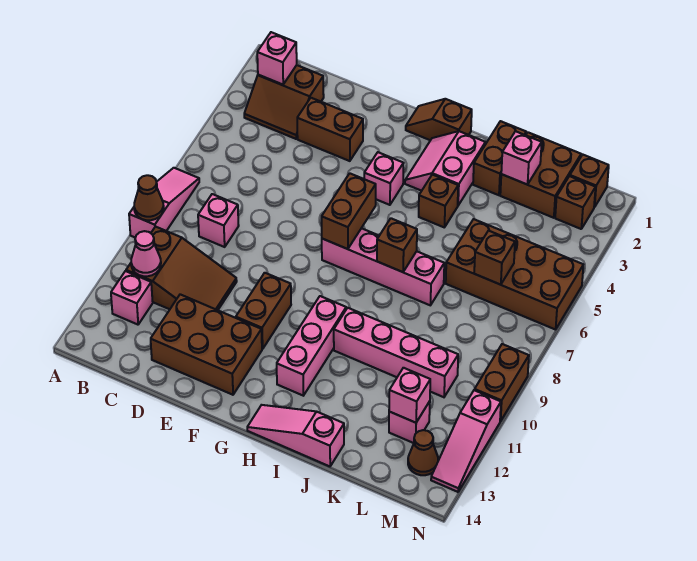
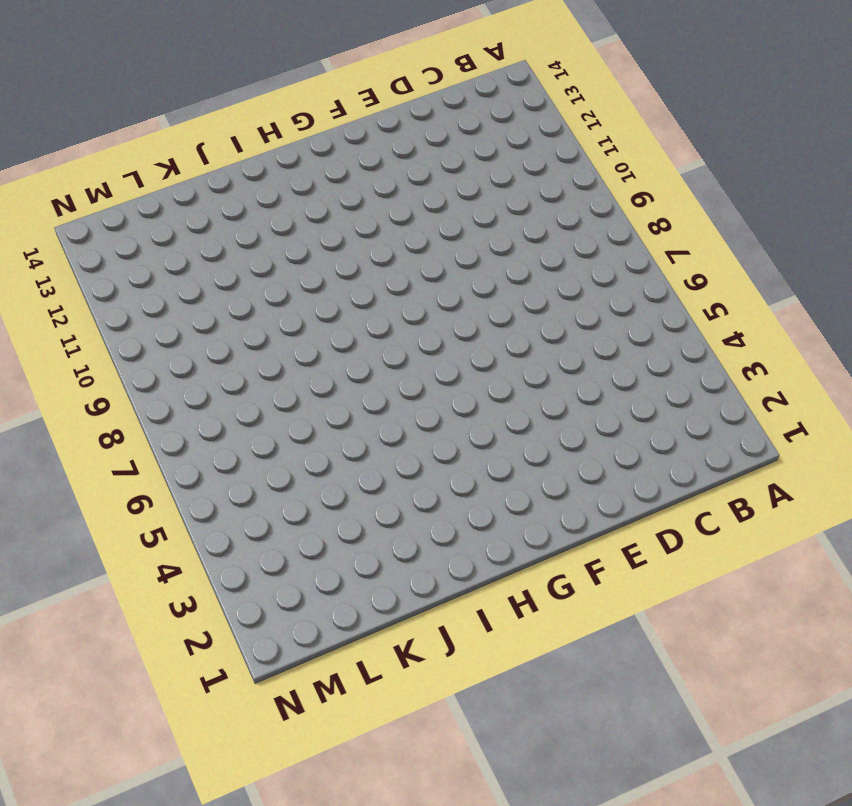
none -> pink slope A7:A9 level 1 top 9
none -> brown slope B2:C3 level 1 top 2
none -> brown slope B10:D11 level 1 top B
none -> pink brick B12 level 1

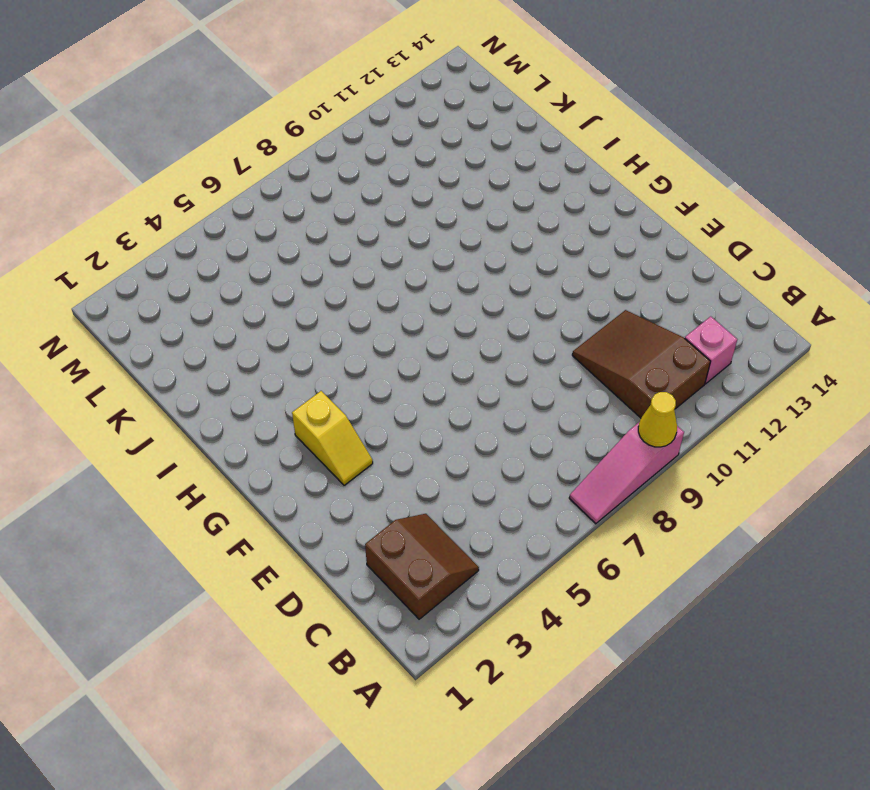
yellow cone A9 level 2 -> brown cone A9 level 2
yellow slope F3:G3 level 1 top G -> none
none -> pink brick C8 level 1
none -> brown brick D3:E3 level 1
none -> brown brick D12:F13 level 1
none -> brown brick F10:F11 level 1

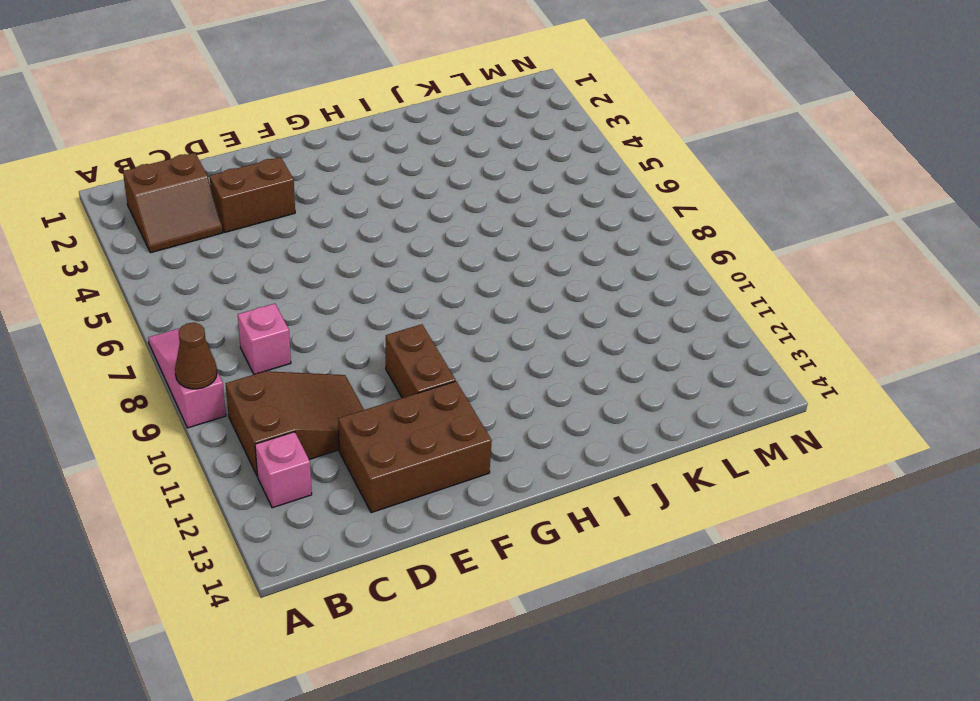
none -> brown slope G1:H1 level 1 top H
none -> pink brick G4 level 1
none -> pink brick G7:J7 level 1
none -> pink slope H2:I3 level 1 top I

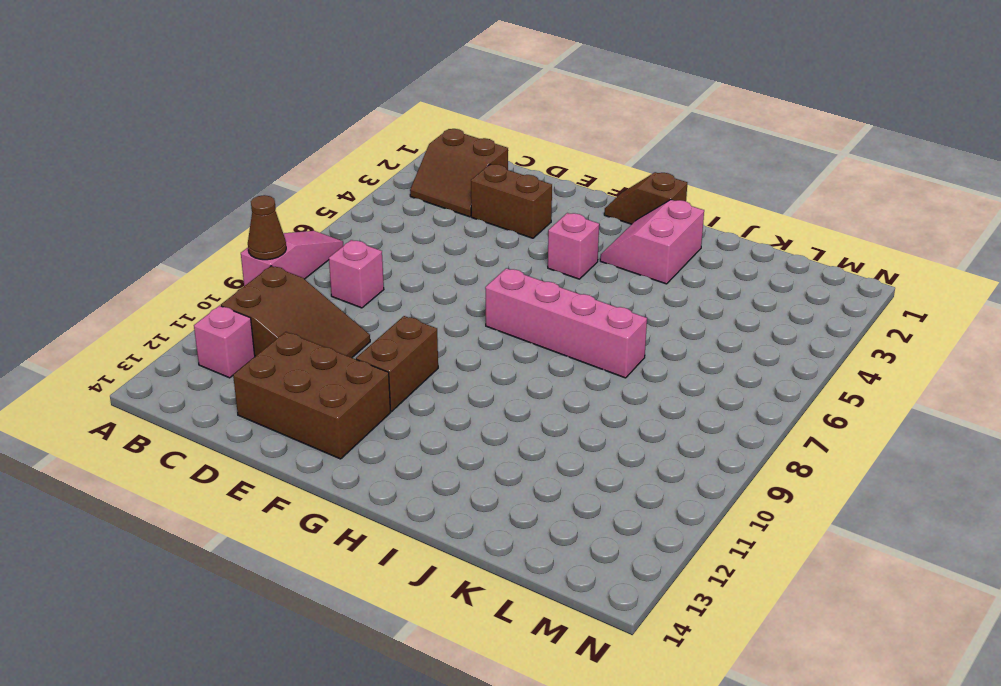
none -> pink brick H10:H12 level 1
none -> pink slope H14:J14 level 1 top J
none -> brown brick I4 level 1
none -> pink brick I10:L10 level 1

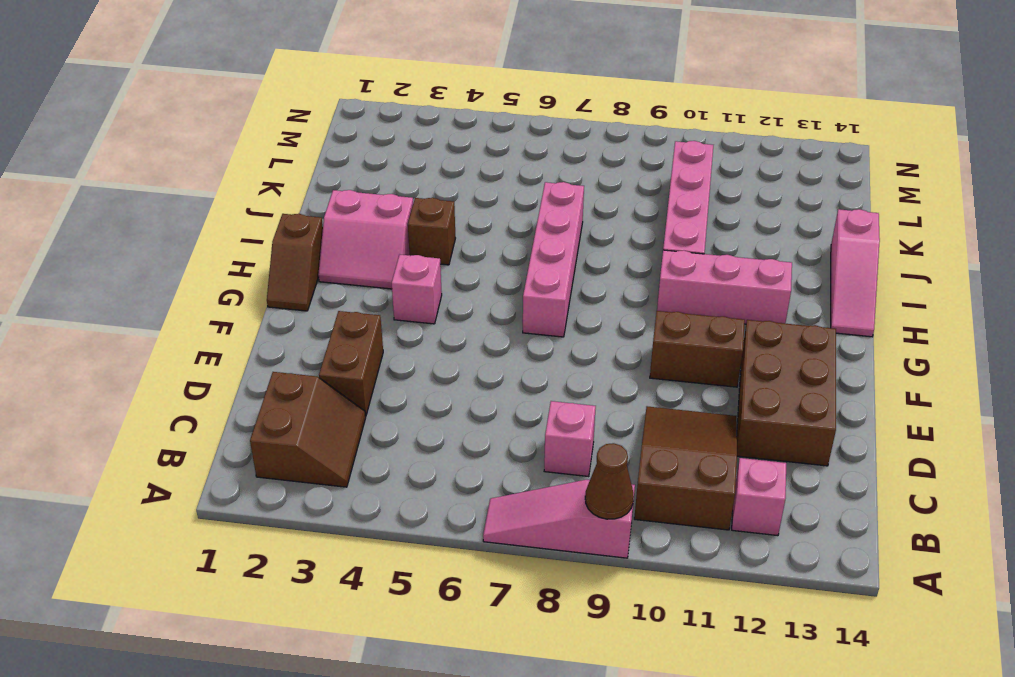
none -> brown brick J1:J2 level 1
none -> brown brick K1:L2 level 1
none -> brown brick K5:N6 level 1
none -> pink brick L12 level 1

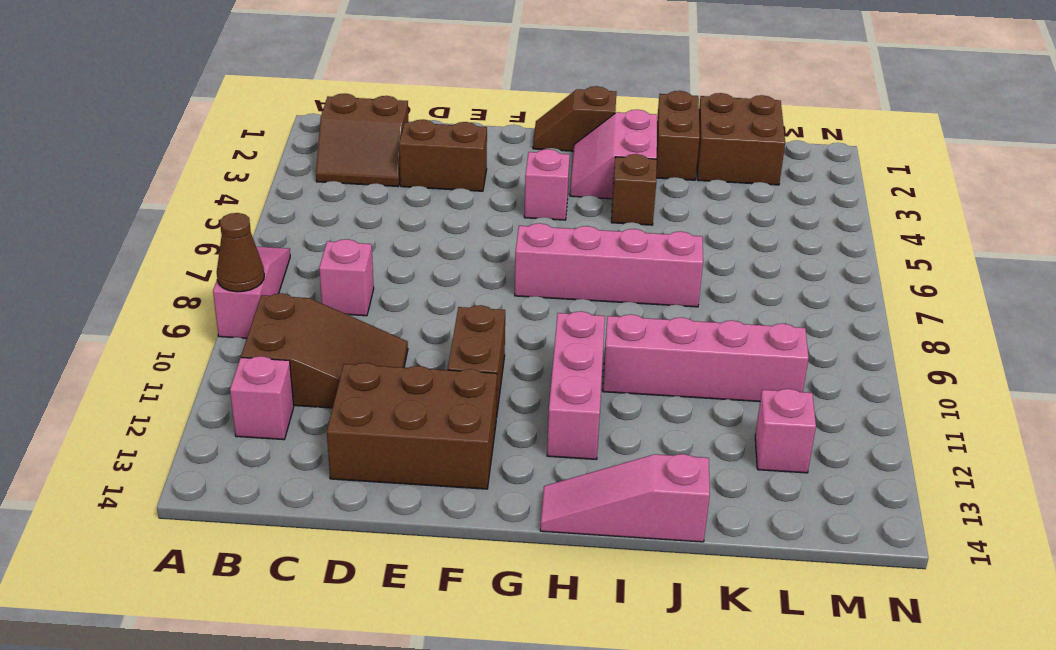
none -> brown brick K5:N6 level 1
none -> brown brick M1 level 1
none -> brown brick M2 level 1
none -> brown cone M13 level 1

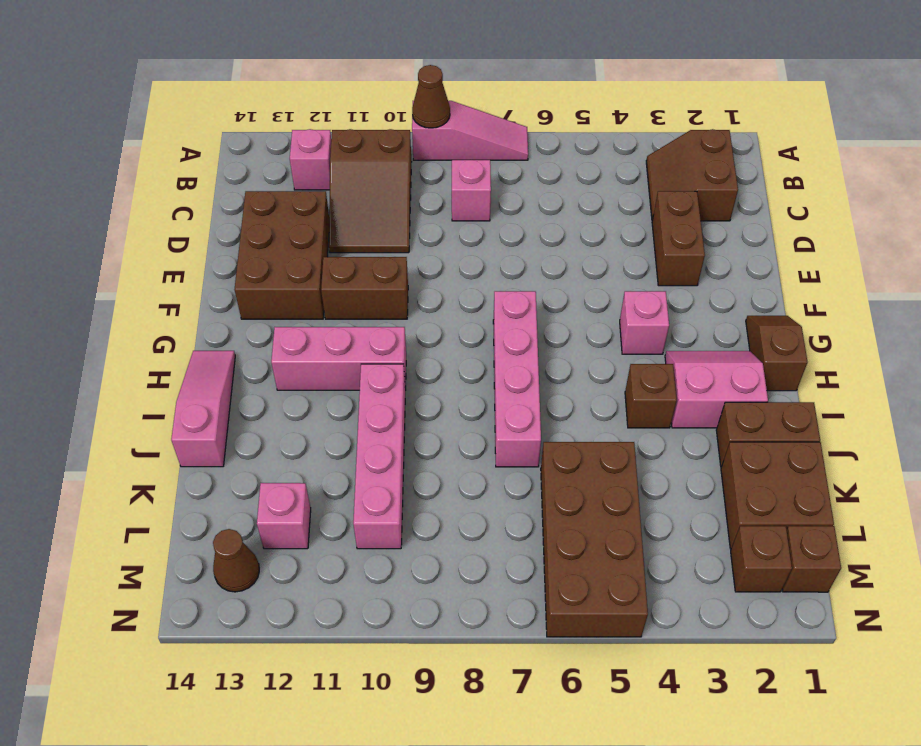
none -> brown brick N9:N10 level 1
none -> pink slope N11:N13 level 1 top 11
none -> pink brick B2 level 2
none -> pink cone B11 level 2

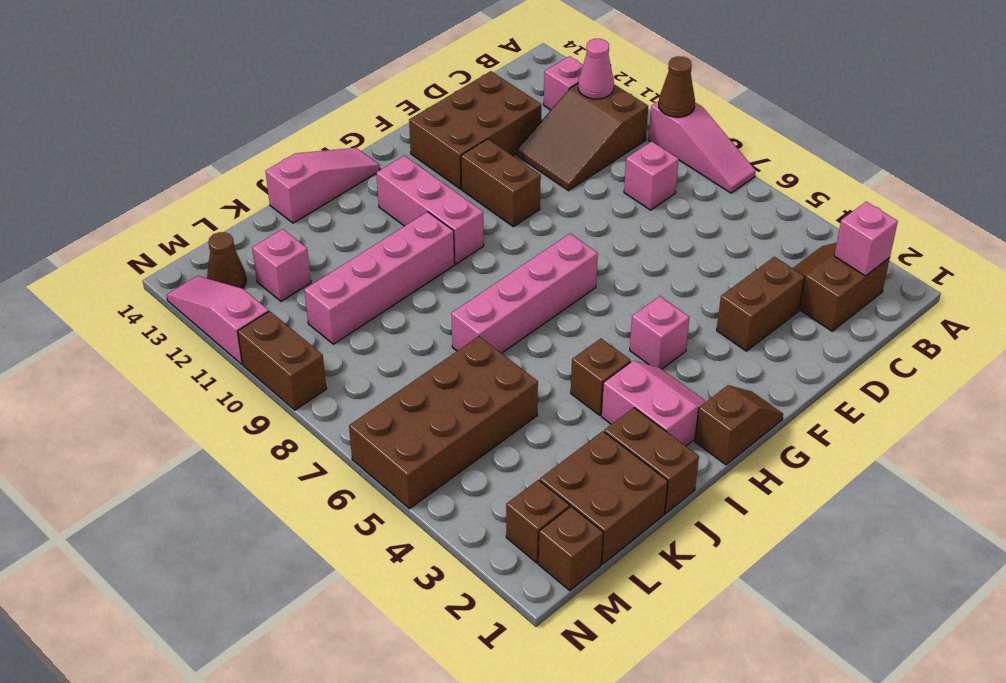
none -> brown brick G6:G7 level 2
none -> brown brick I7 level 2
none -> pink brick K2 level 2
none -> brown brick L6 level 2

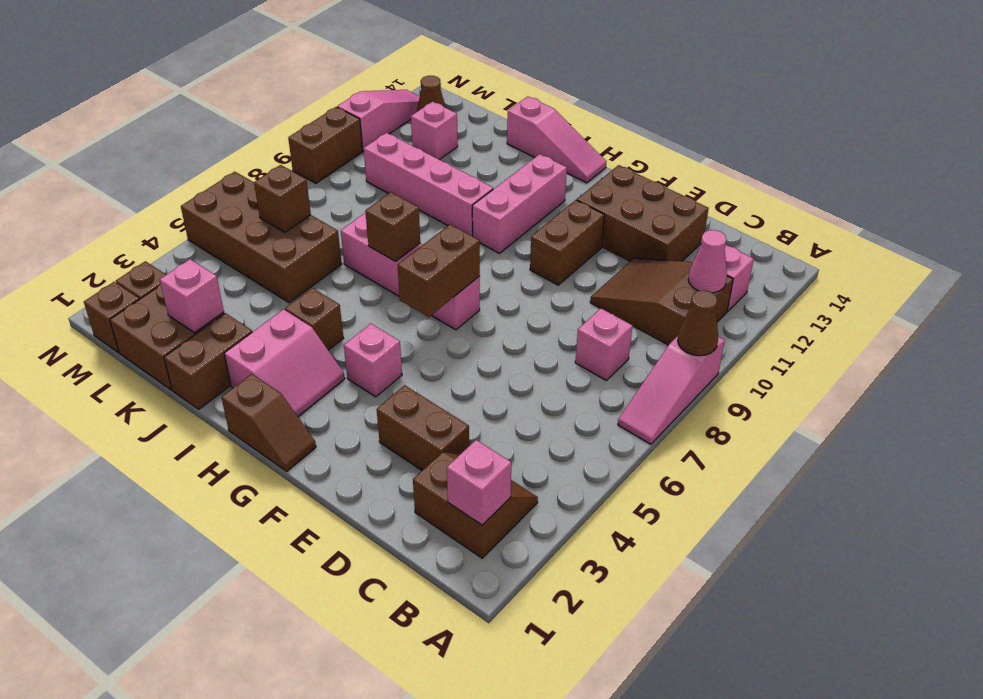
none -> pink brick L12 level 2

